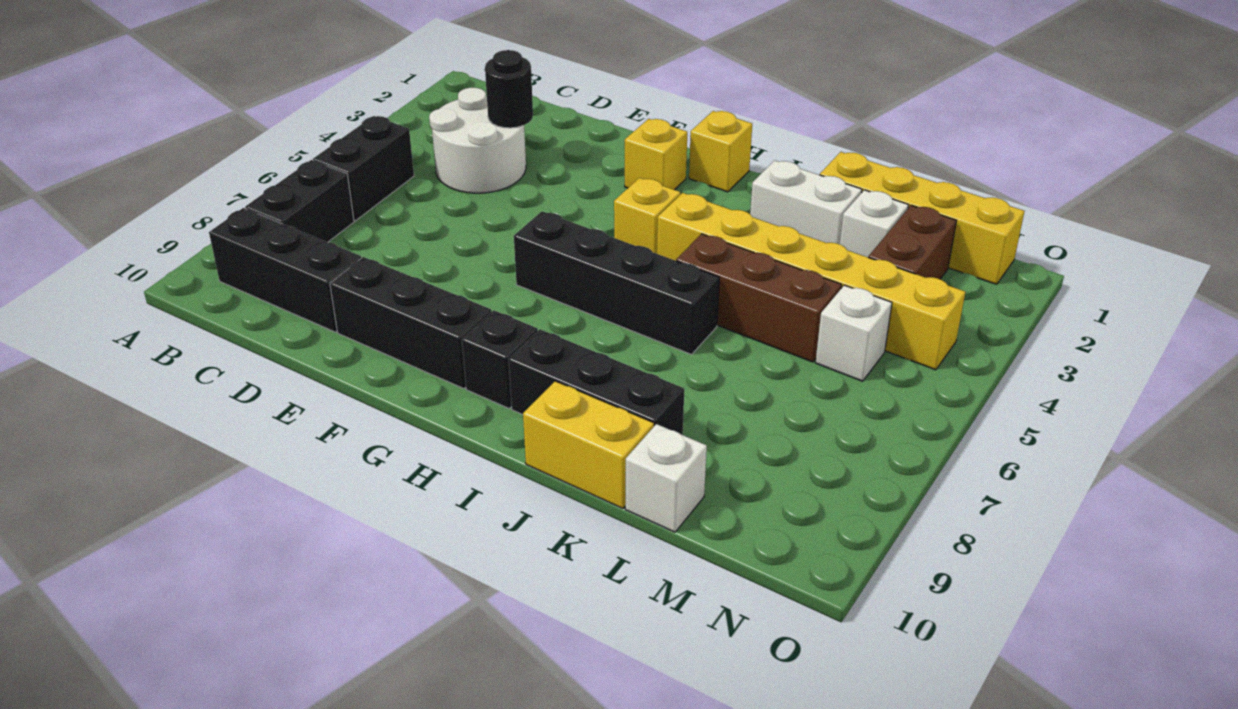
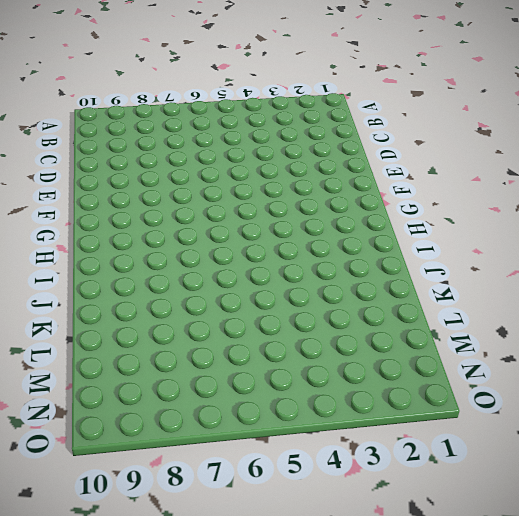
none -> black brick B5:B6 level 1
none -> black brick B7:B8 level 1
none -> black brick B9:D9 level 1

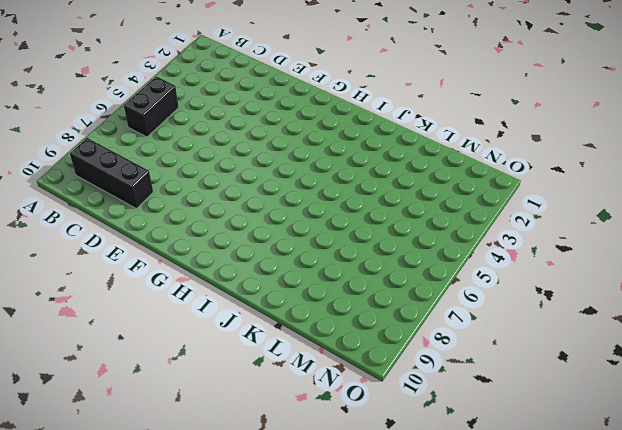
none -> black brick B7:B8 level 1
none -> white round brick C3:D4 level 1
none -> black brick E9:G9 level 1

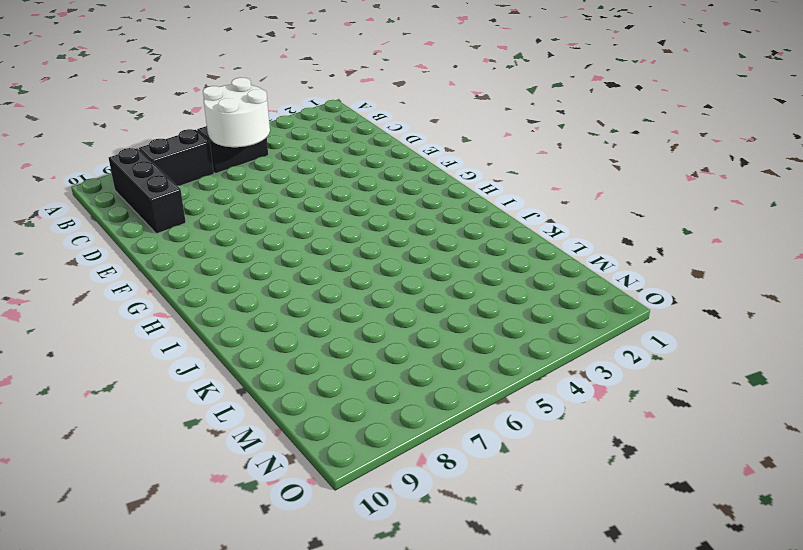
white round brick B5:C6 level 2 -> white round brick C3:D4 level 1
none -> black brick E9:G9 level 1
none -> yellow brick G2 level 1
none -> black brick G6:J6 level 1

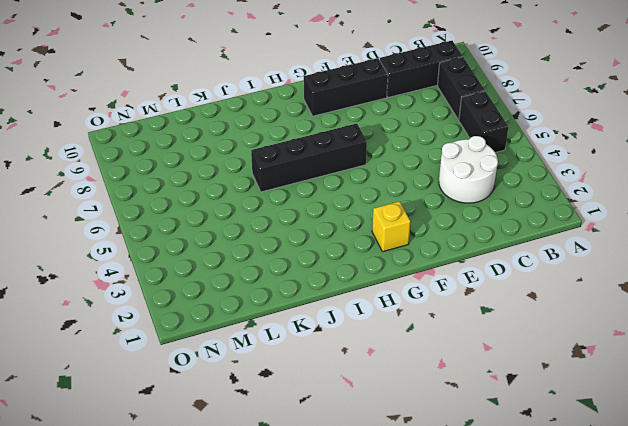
none -> yellow brick H1 level 1
none -> yellow brick H4 level 1
none -> black brick H9 level 1

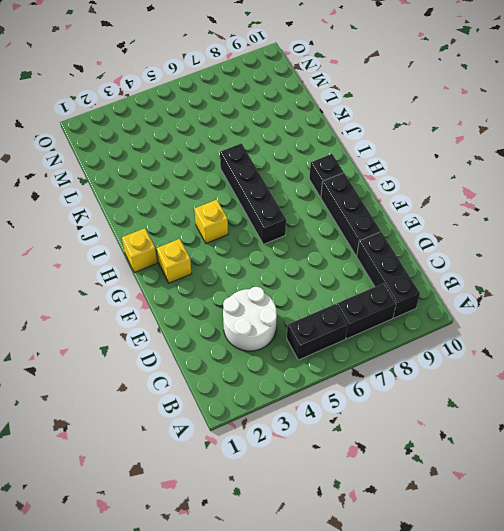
none -> yellow brick I4:N4 level 1
none -> black brick I9:K9 level 1
none -> white brick J2:K2 level 1

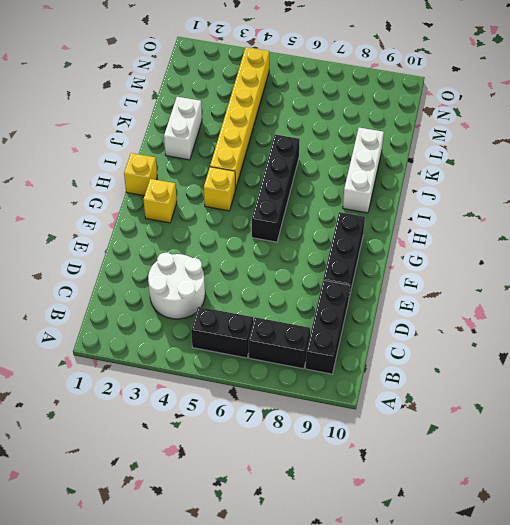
white brick I9:K9 level 1 -> black brick I9:K9 level 1
none -> black brick H9 level 1
none -> brown brick J5:L5 level 1
none -> yellow brick J10:K10 level 1

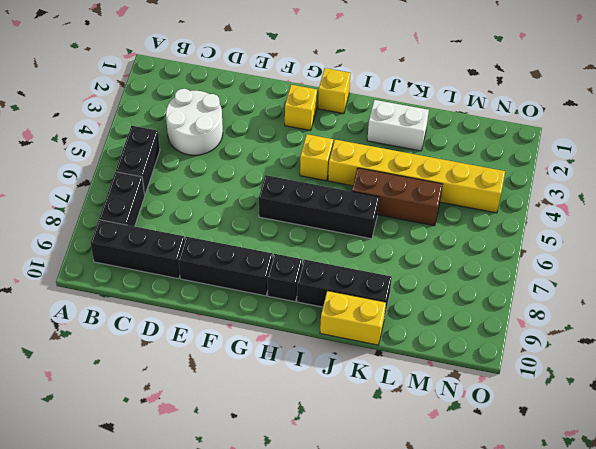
none -> yellow brick K1:N1 level 1
none -> white brick L2 level 1
none -> white brick L10 level 1

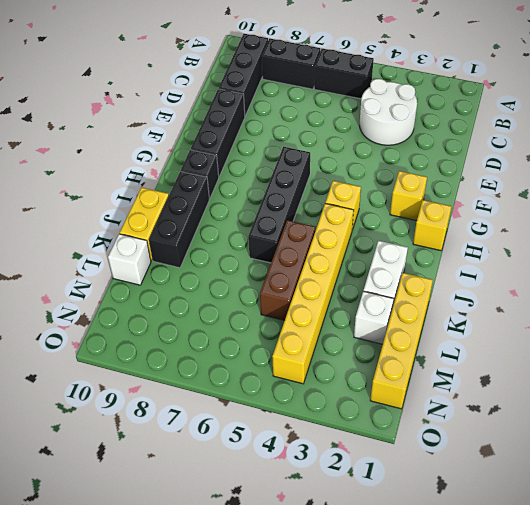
none -> brown brick M2:M3 level 1
none -> white brick M5 level 1
none -> black round brick D3 level 2

